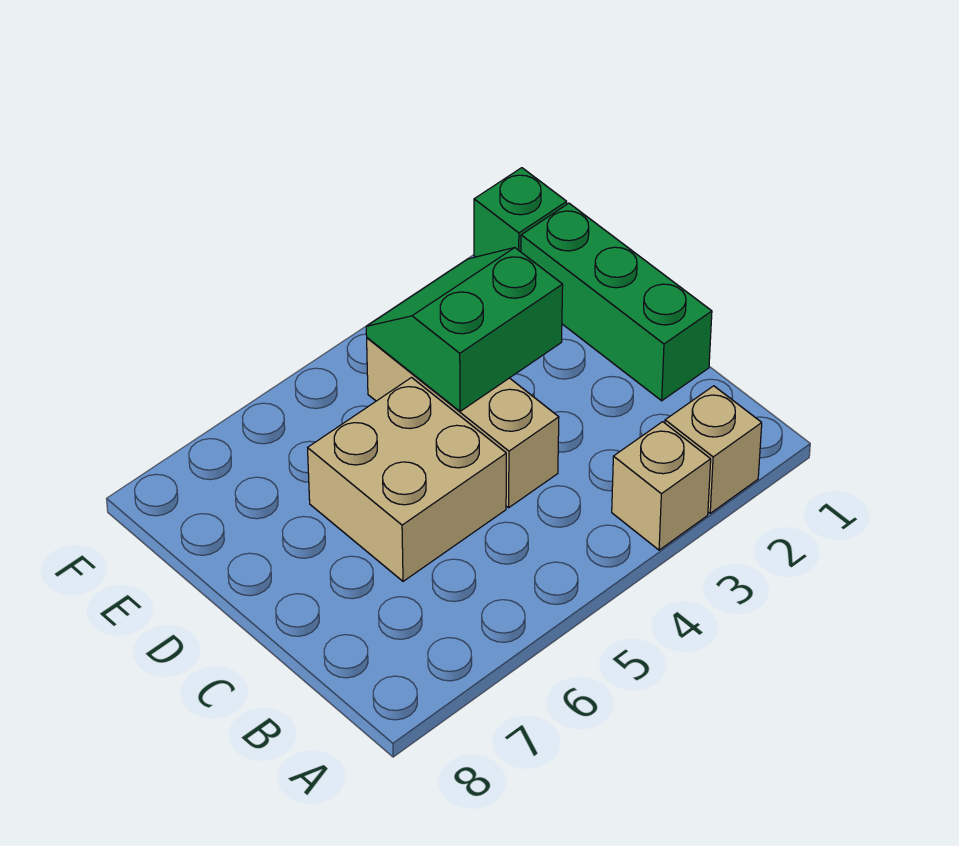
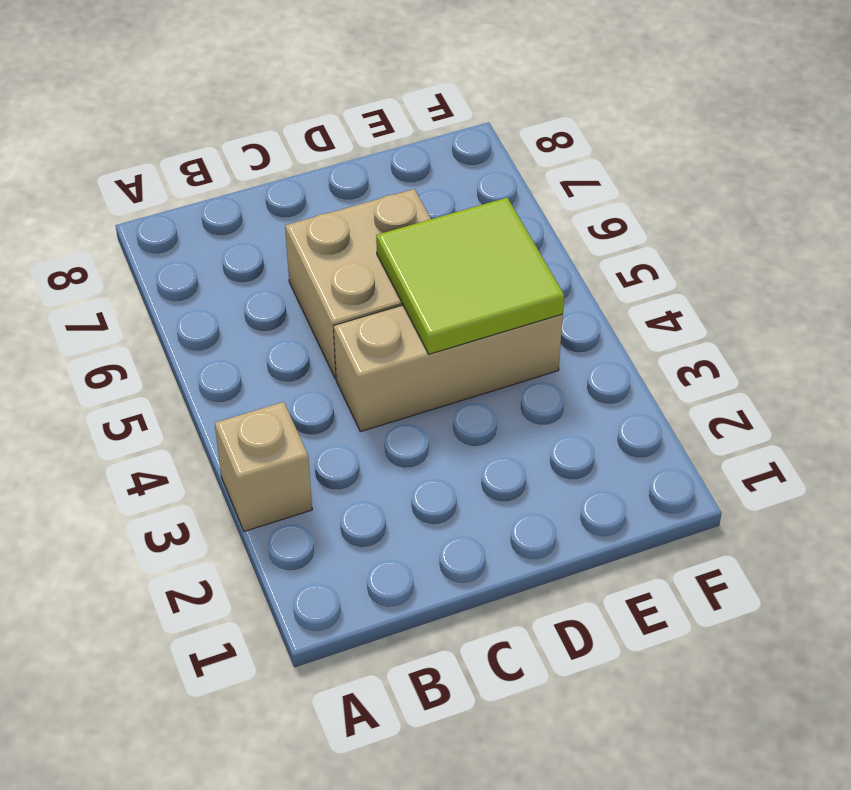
lime tile D4:E5 level 2 -> green slope D3:E4 level 2 top D
none -> tan brick A2 level 1
none -> green brick C1:E1 level 1

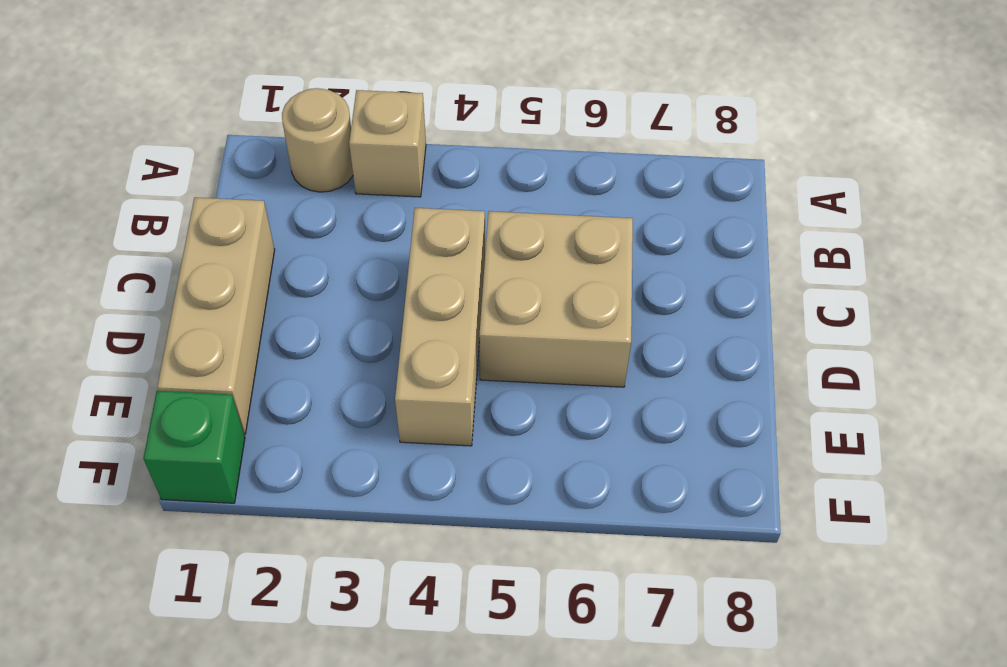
tan round brick A2 level 1 -> tan brick A2 level 1
tan brick C1:E1 level 1 -> green brick C1:E1 level 1
none -> green slope D3:E4 level 2 top D

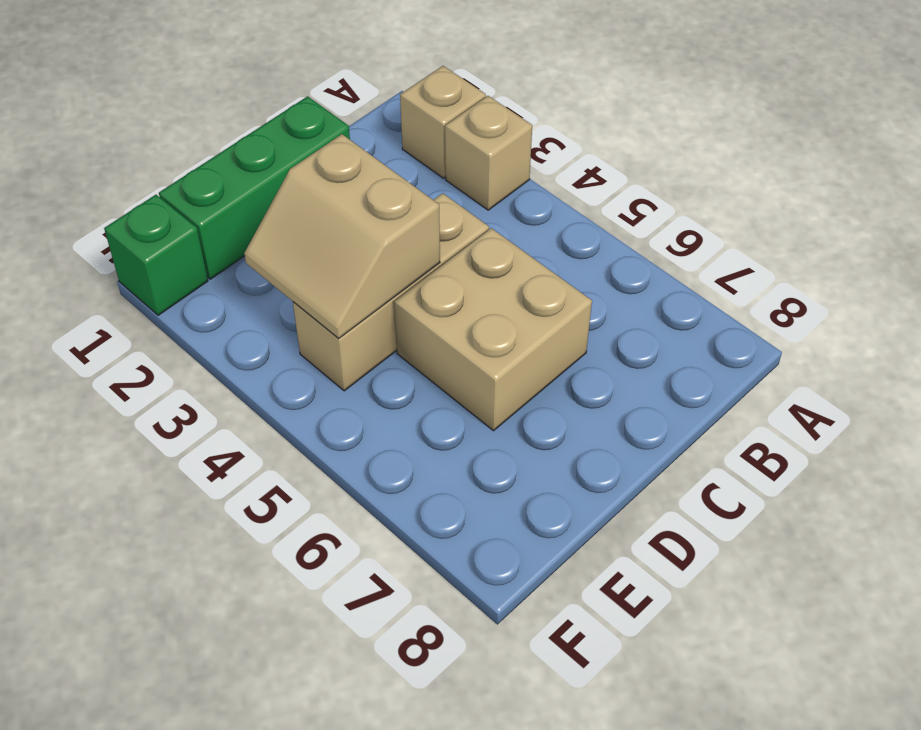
tan slope D3:E4 level 2 top D -> green slope D3:E4 level 2 top D

